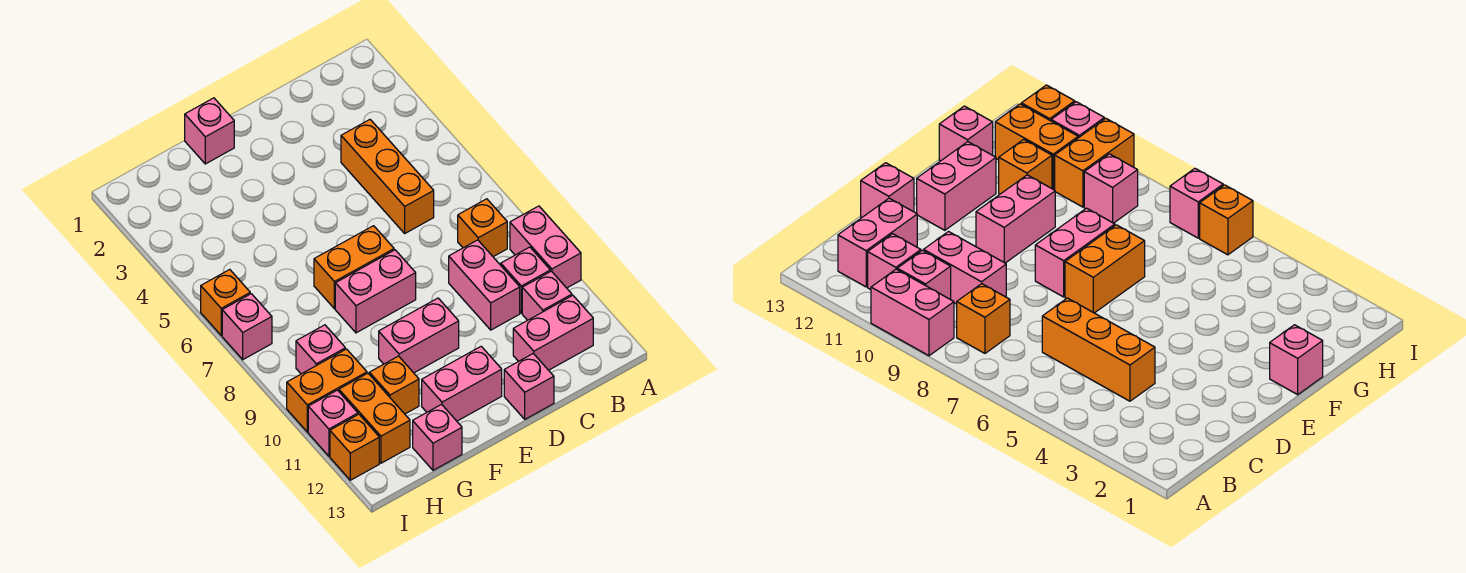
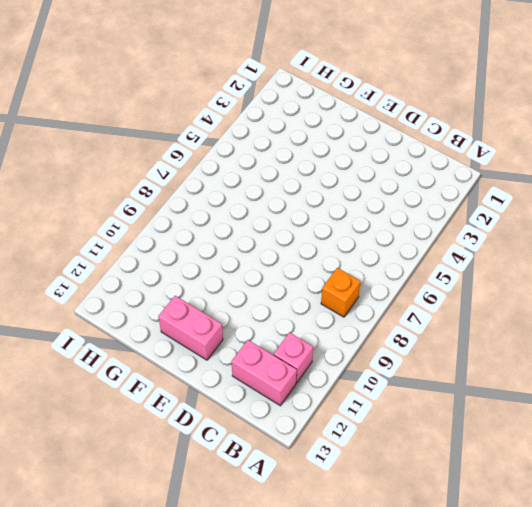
none -> pink brick A9:A10 level 1
none -> pink brick B10 level 1
none -> orange brick C4:C6 level 1

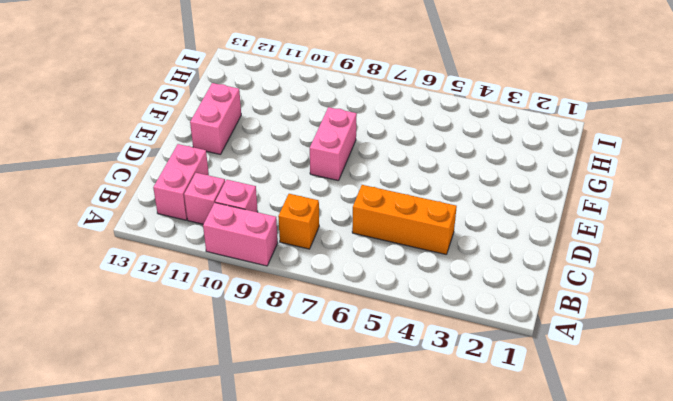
none -> pink brick C9:C10 level 1
none -> pink brick D13 level 1
none -> orange brick E7:F7 level 1

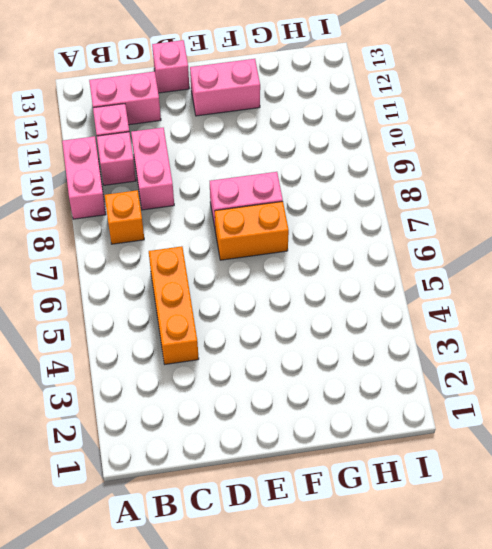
none -> pink brick E10:F10 level 1
none -> pink brick F1 level 1
none -> orange brick G11 level 1

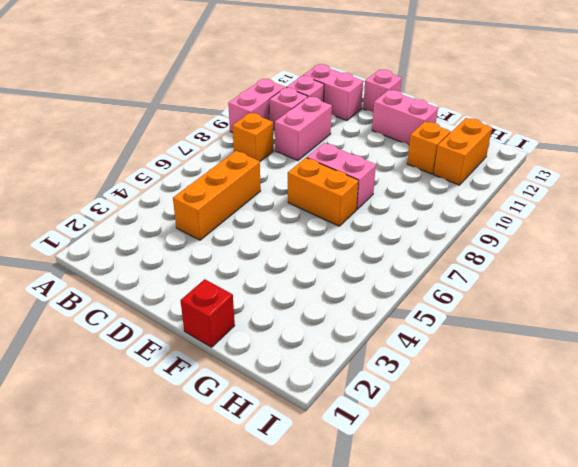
red brick F1 level 1 -> pink brick F1 level 1
none -> pink brick E10:F10 level 1
none -> pink brick G13 level 1
none -> pink brick H9 level 1

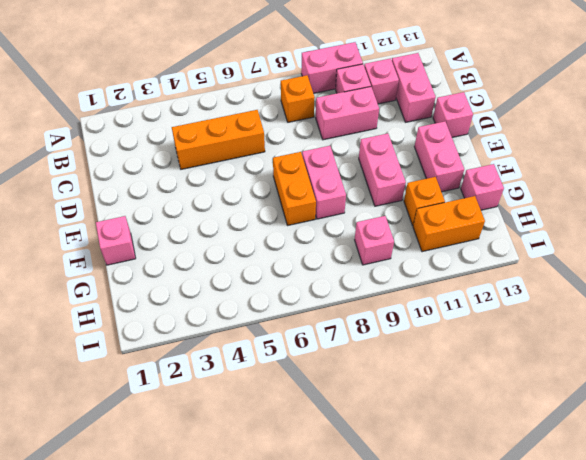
none -> orange brick H10:I10 level 1
none -> orange brick I6 level 1
none -> pink brick I7 level 1

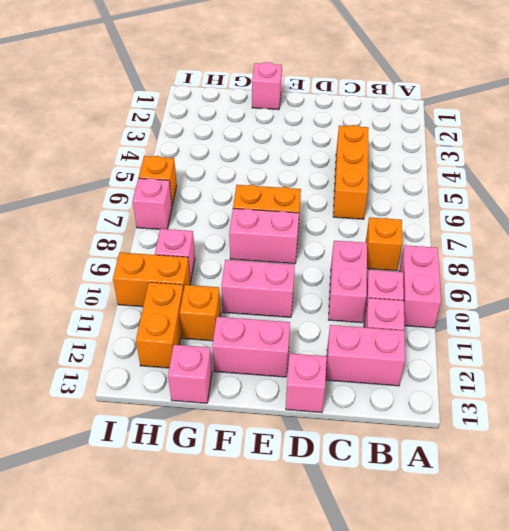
none -> pink brick I11 level 1
none -> orange brick I12 level 1

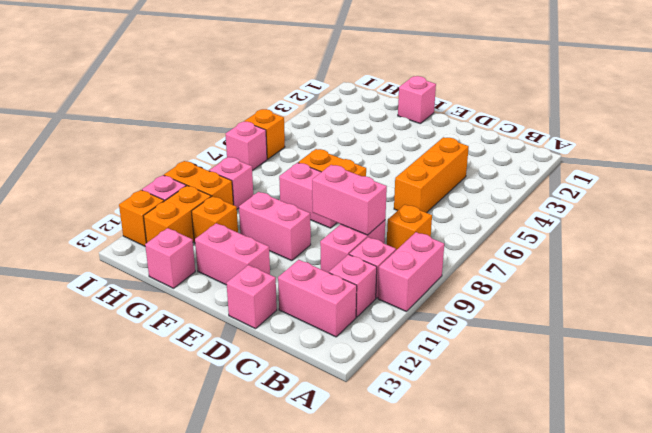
pink brick C9:D9 level 2 -> none

